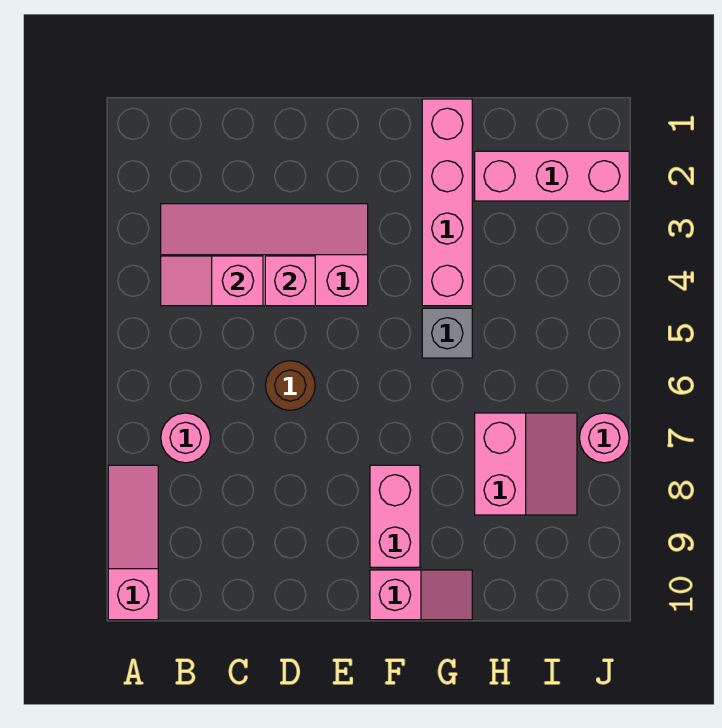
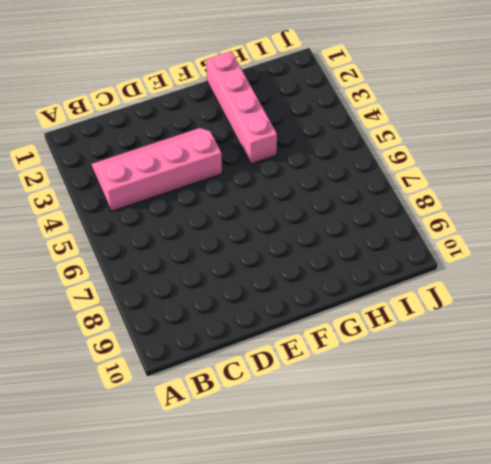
none -> pink slope A8:A10 level 1 top 10
none -> pink round brick B7 level 1
none -> brown round brick D6 level 1

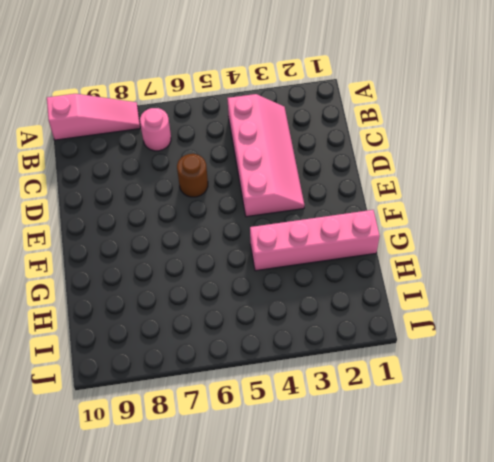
none -> pink brick F8:F9 level 1
none -> pink slope F10:G10 level 1 top F
none -> grey brick G5 level 1

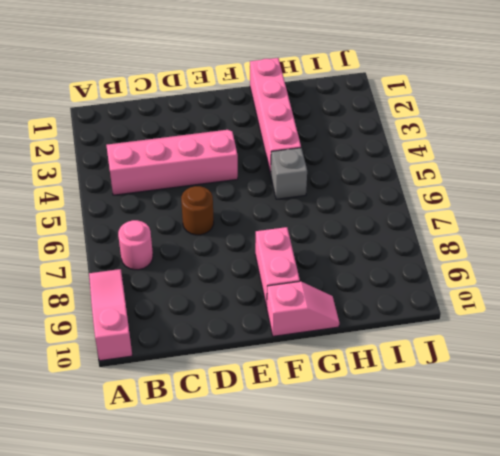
none -> pink brick H2:J2 level 1
none -> pink slope H7:I8 level 1 top H
none -> pink round brick J7 level 1

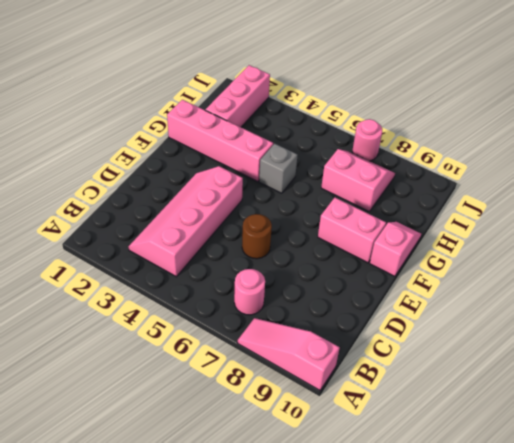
none -> pink slope B4:C4 level 2 top C
none -> pink brick D4 level 2

